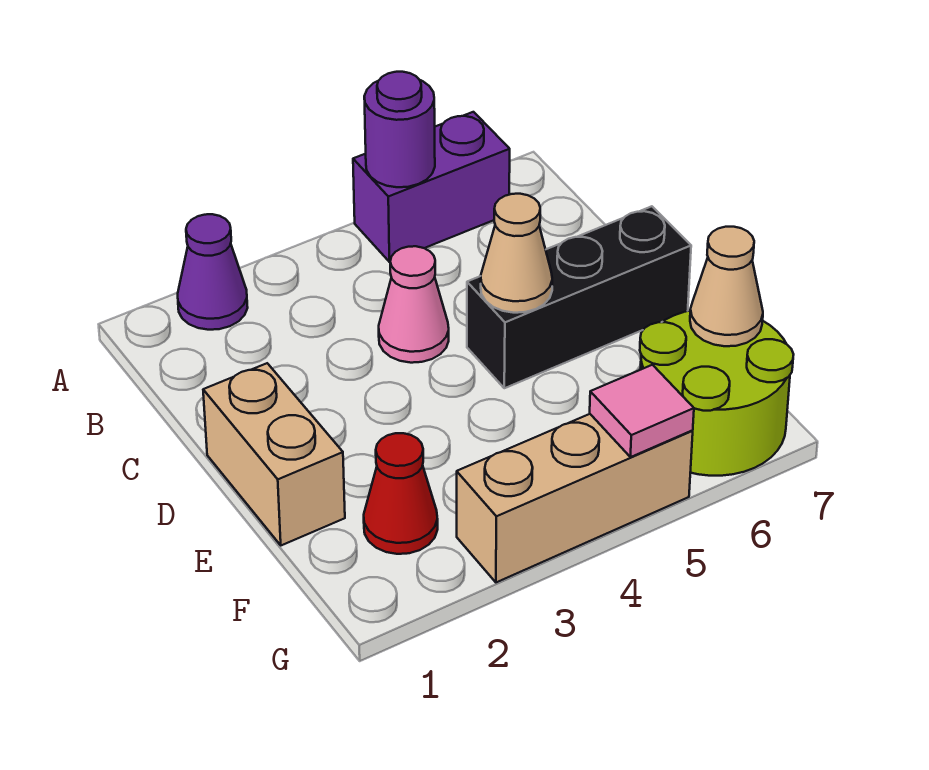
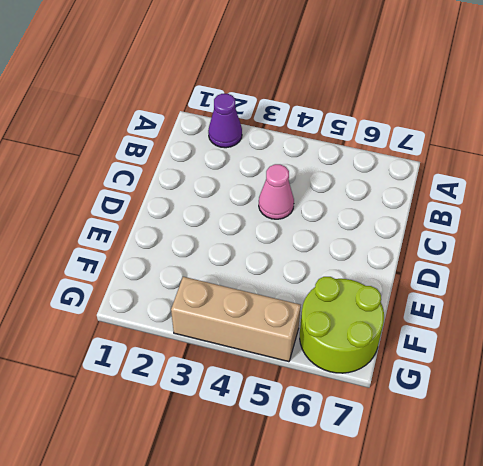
none -> purple brick A5:A6 level 1
none -> tan brick D1:E1 level 1
none -> black brick D5:D7 level 1

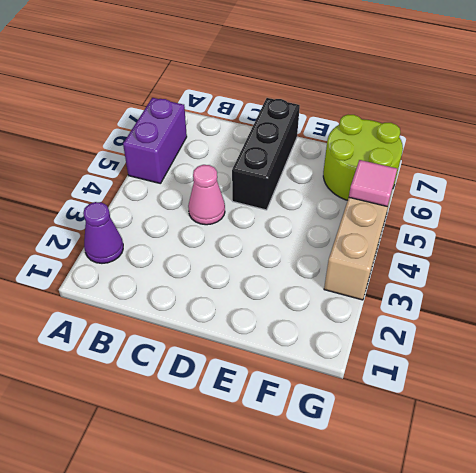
none -> tan brick D1:E1 level 1
none -> red cone F2 level 1
none -> purple round brick A5 level 2

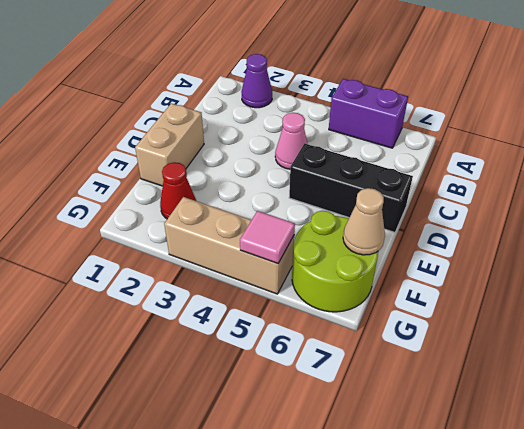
none -> purple round brick A5 level 2
none -> tan cone D5 level 2

